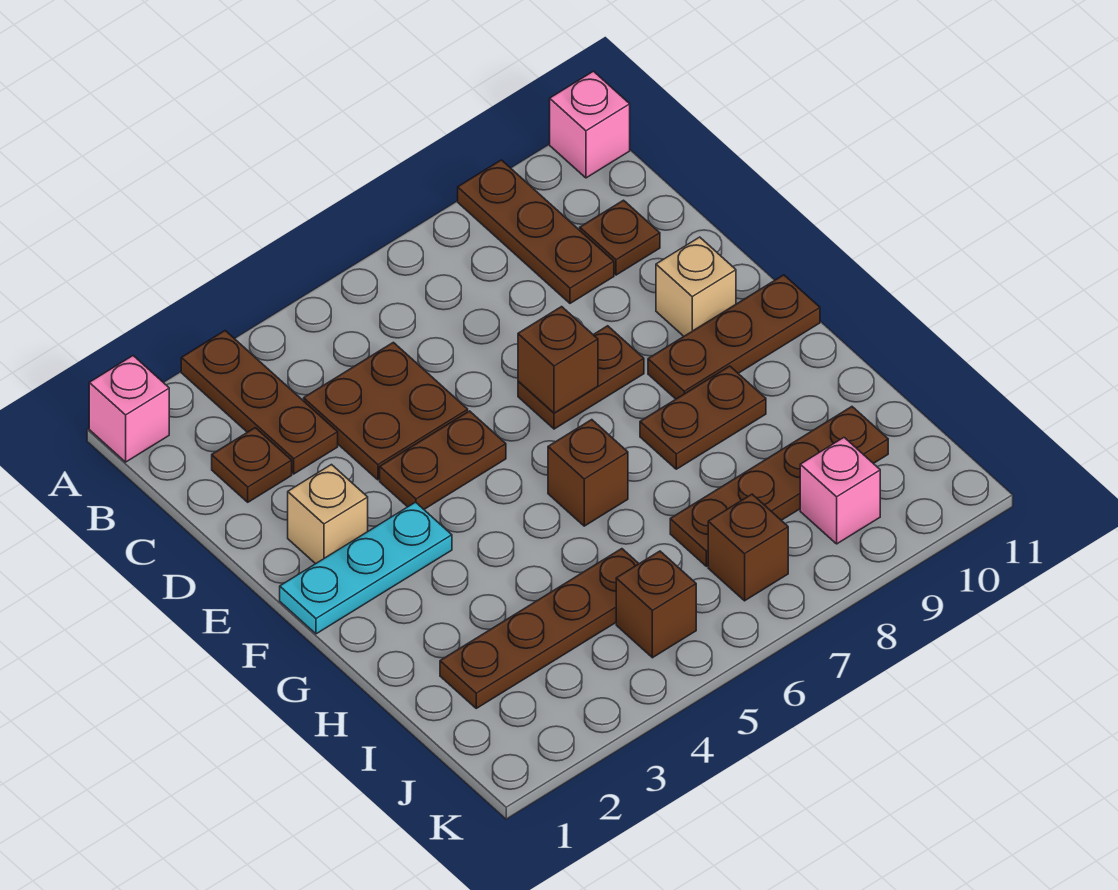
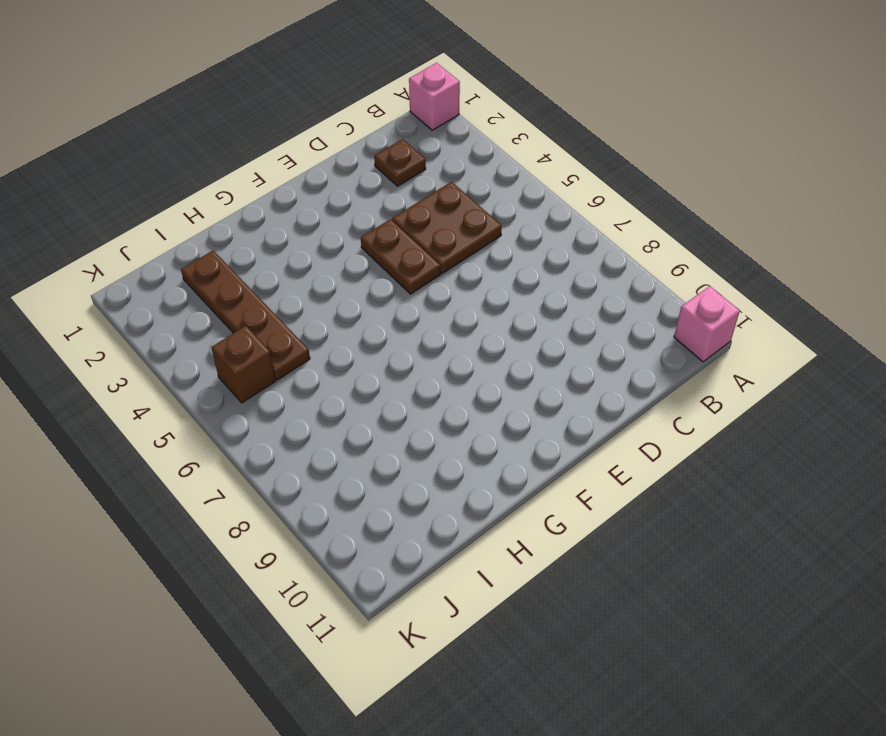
none -> brown plate A3:C3 level 1
none -> brown plate A9:C9 level 1
none -> brown plate C10 level 1

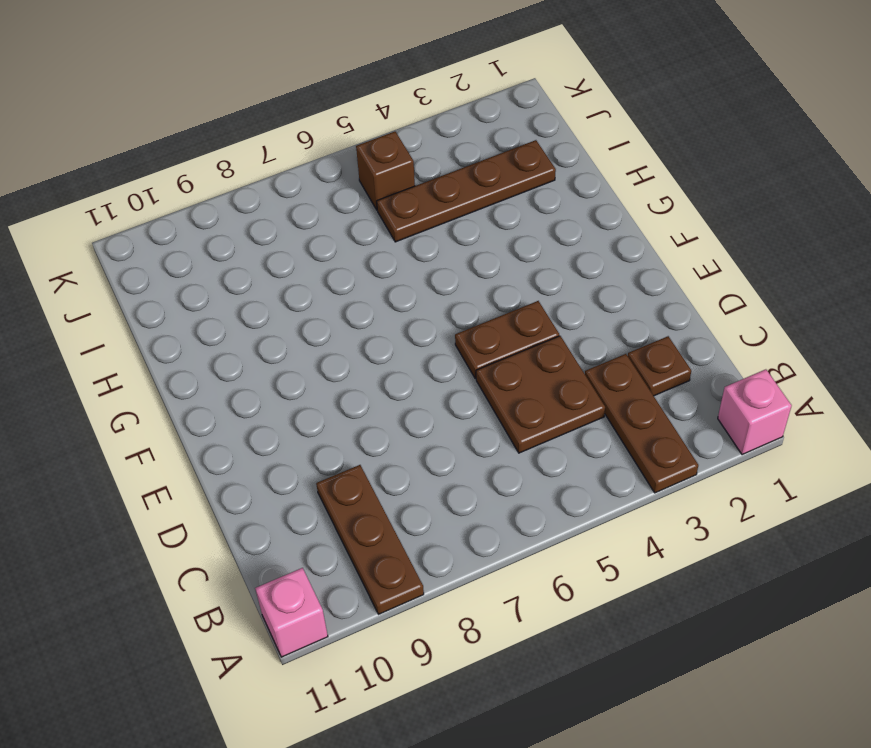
none -> brown plate C10 level 1
none -> tan brick E2 level 1
none -> brown plate E7:E8 level 1

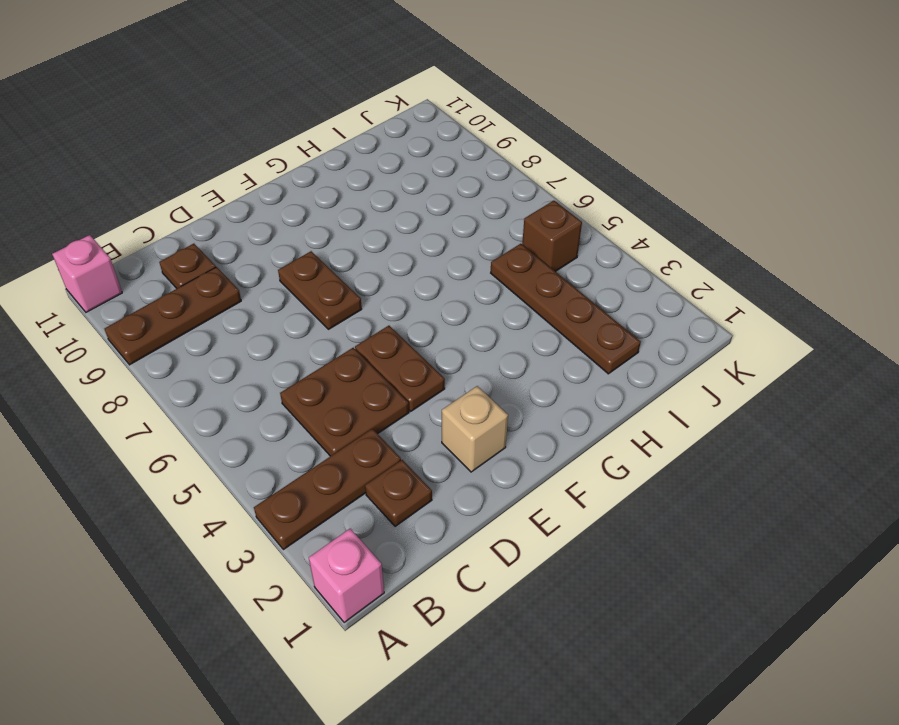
none -> tan brick E10 level 1
none -> cyan plate F1:F3 level 1
none -> brown plate F9:F11 level 1

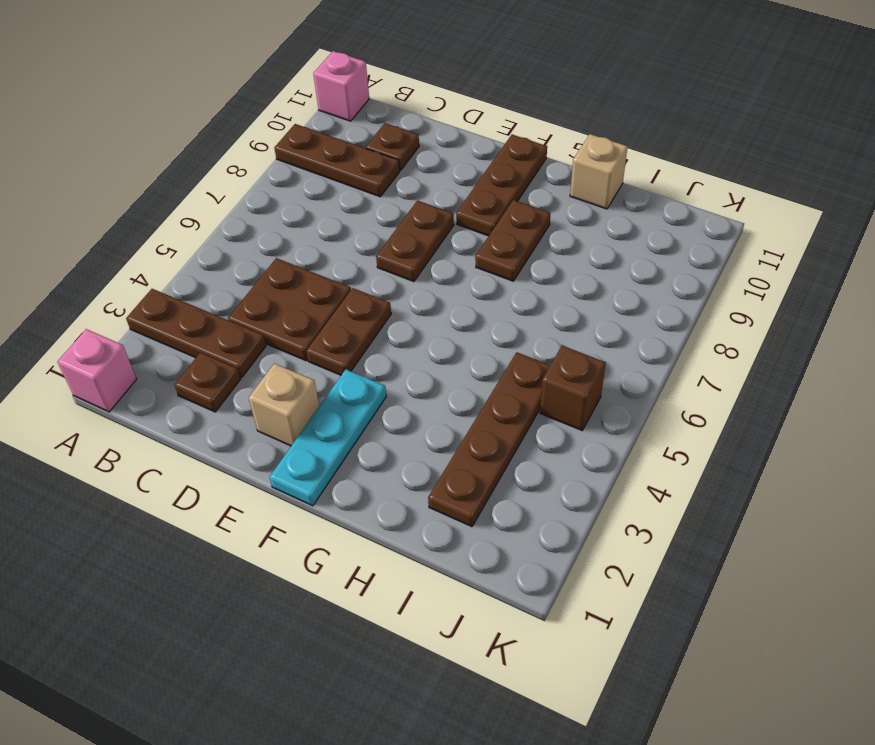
tan brick H11 level 1 -> tan brick E10 level 1
none -> brown brick G6 level 1
none -> brown plate I7:I10 level 1
none -> brown brick J7 level 1

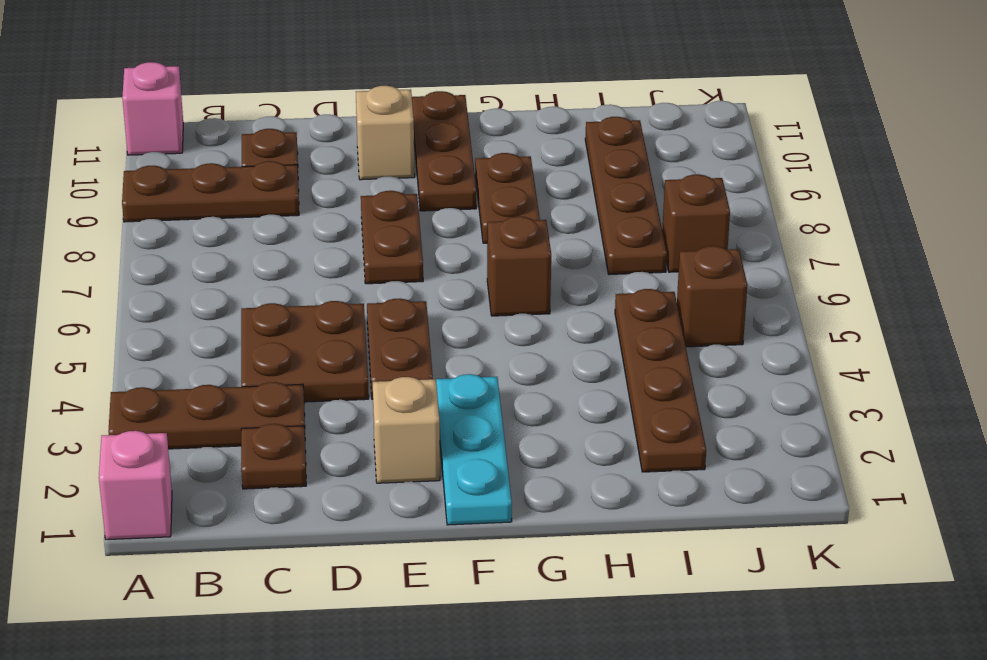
none -> pink brick J9 level 1
none -> brown brick E7 level 2

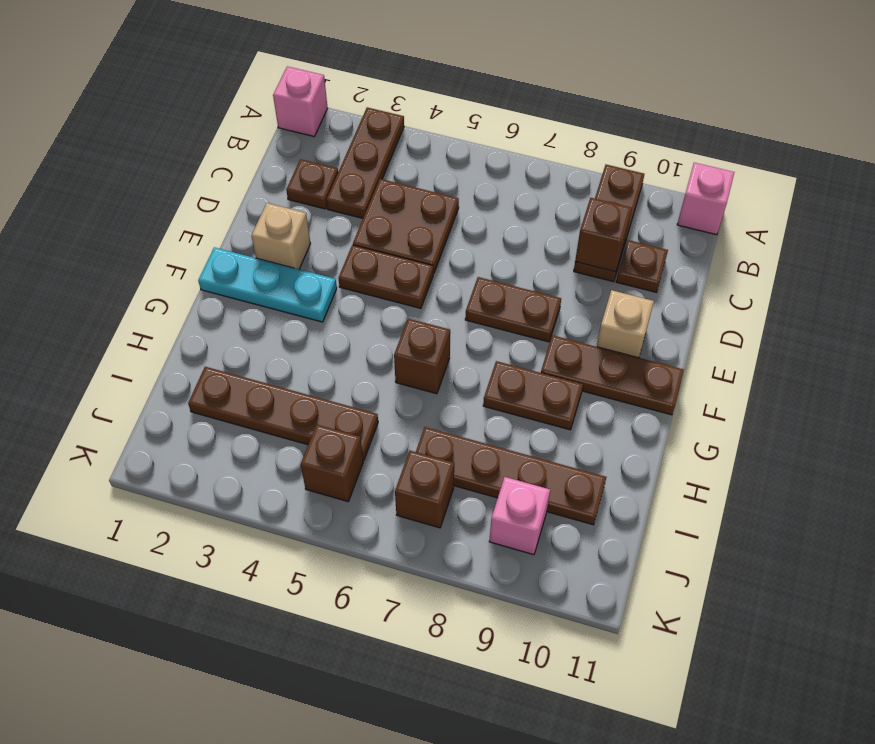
brown brick C9 level 2 -> brown brick E7 level 2

